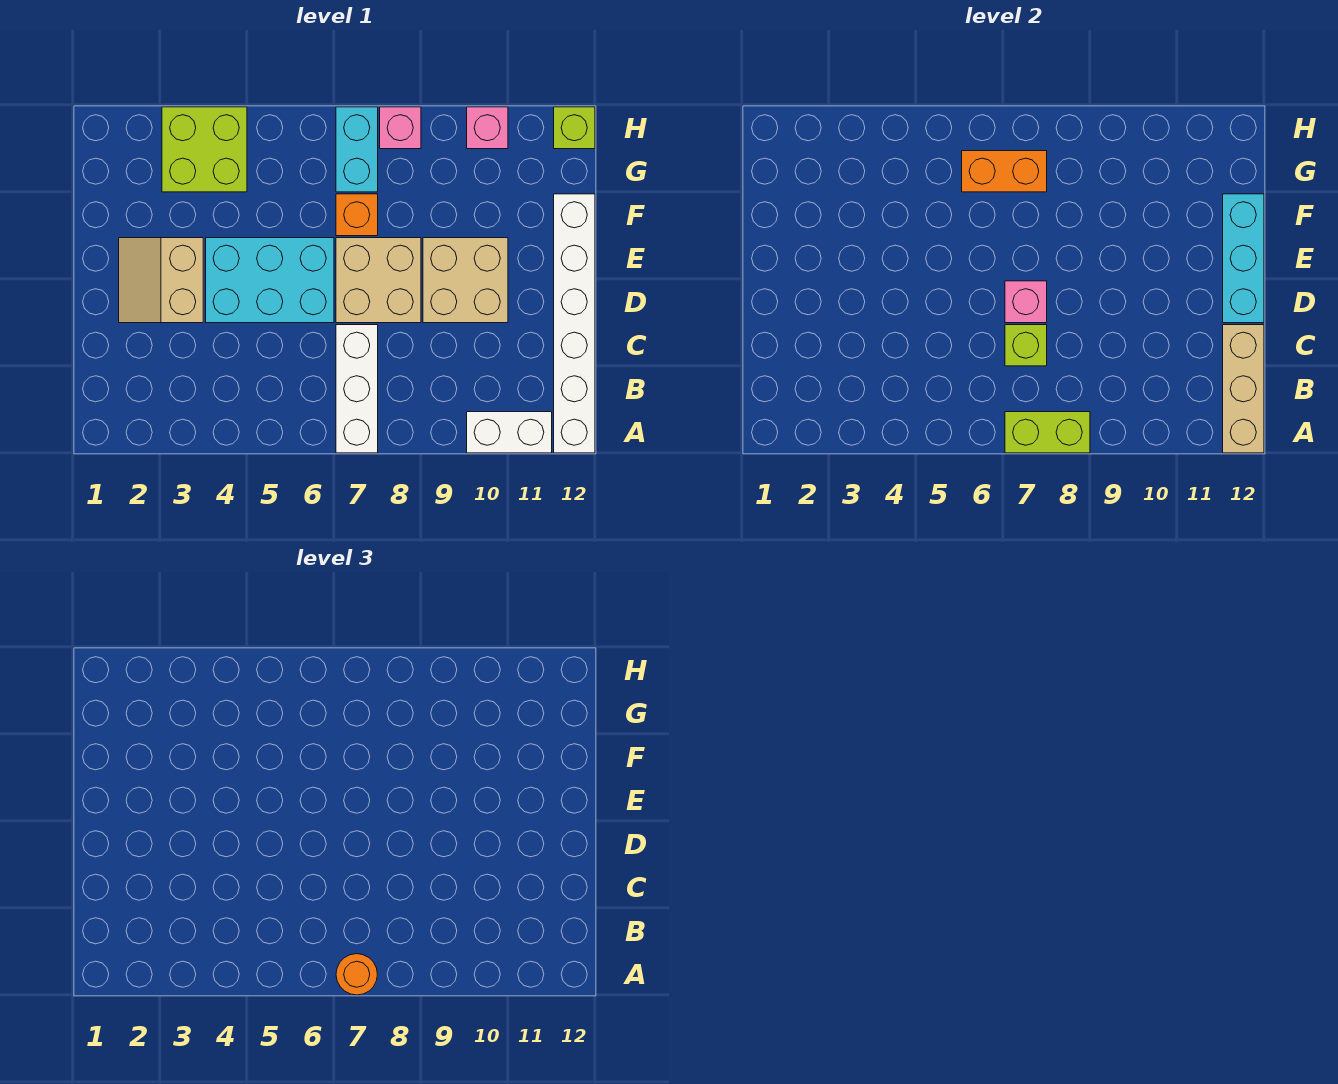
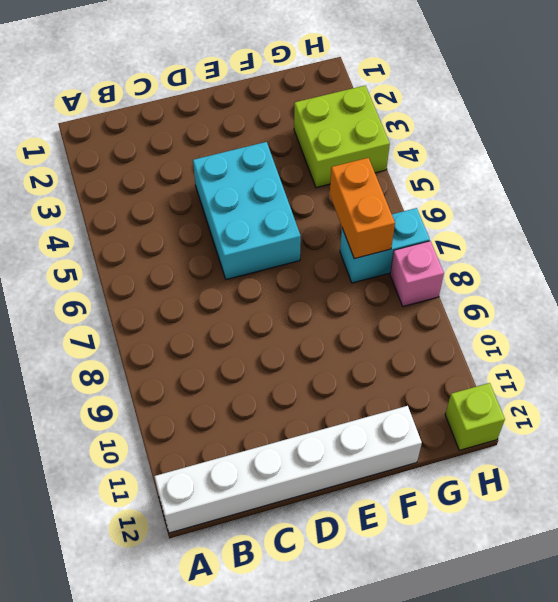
none -> white brick A7:C7 level 1
none -> white brick A10:A11 level 1
none -> tan slope D2:E3 level 1 top 3

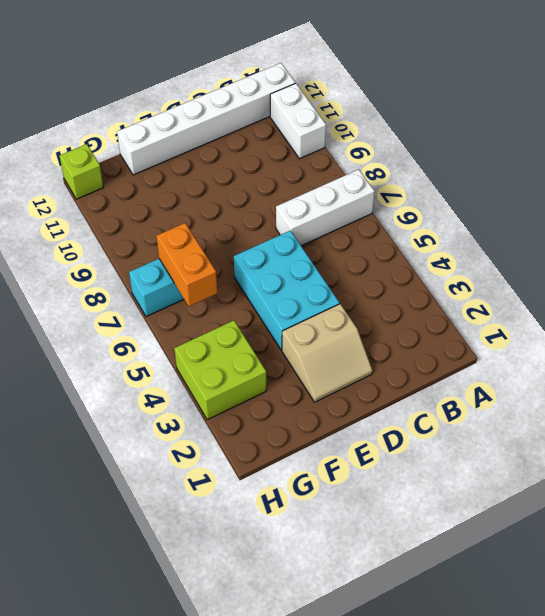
none -> tan brick D7:E8 level 1
none -> tan brick D9:E10 level 1
none -> orange brick F7 level 1

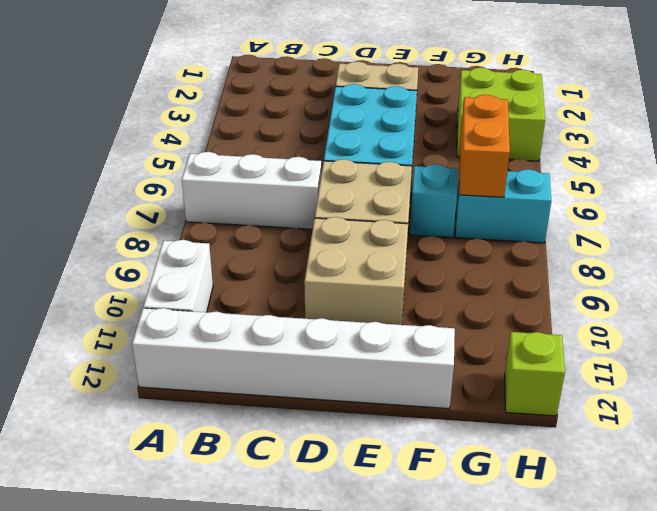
cyan brick F7 level 1 -> orange brick F7 level 1
none -> pink brick H8 level 1
none -> pink brick H10 level 1
none -> lime brick A7:A8 level 2

